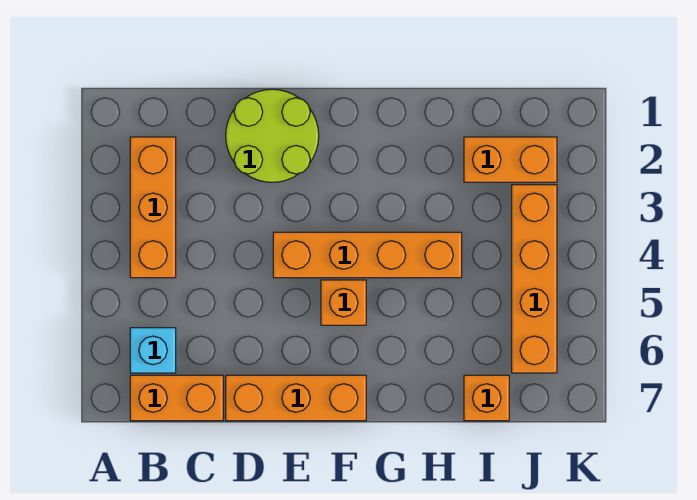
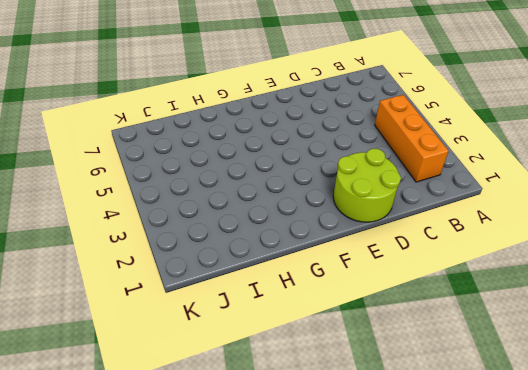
none -> cyan brick B6 level 1
none -> orange brick B7:C7 level 1

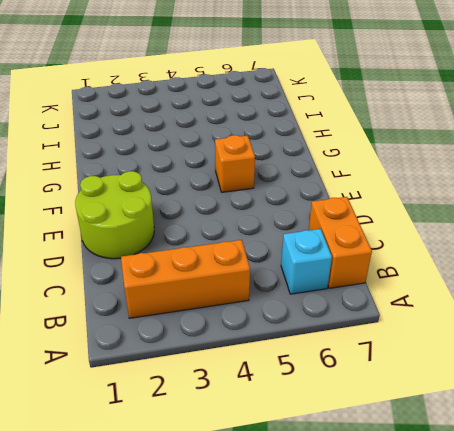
none -> orange brick D7:F7 level 1
none -> orange brick E4:H4 level 1

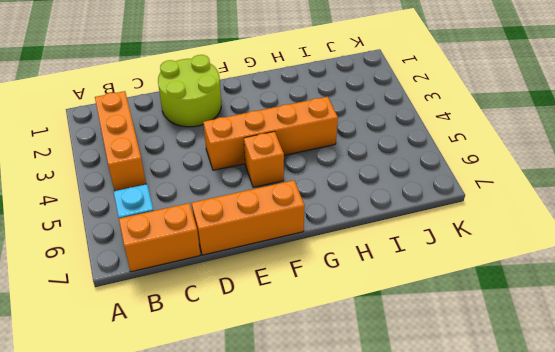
none -> orange brick I2:J2 level 1
none -> orange brick I7 level 1

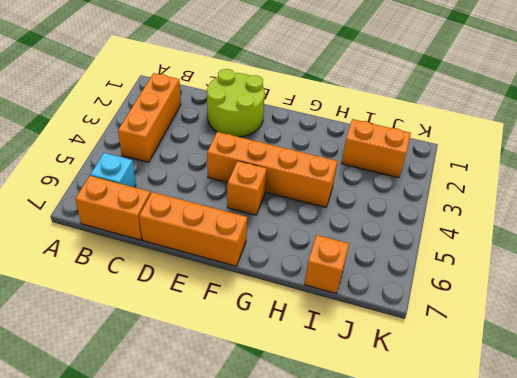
none -> orange brick J3:J6 level 1

